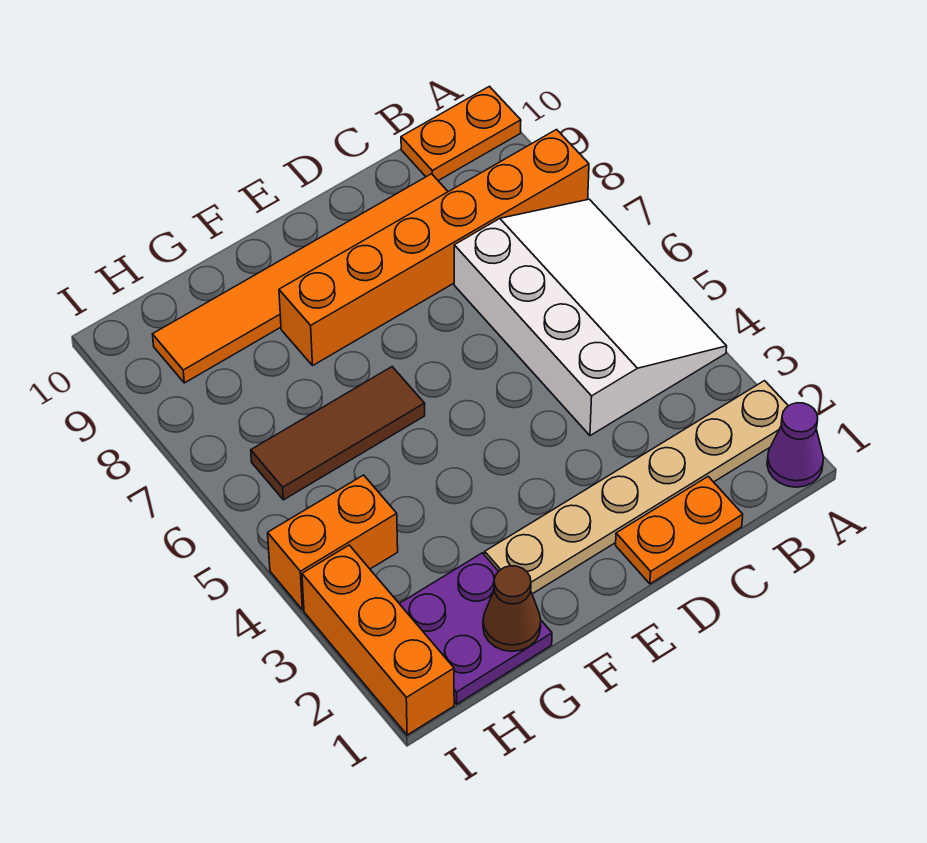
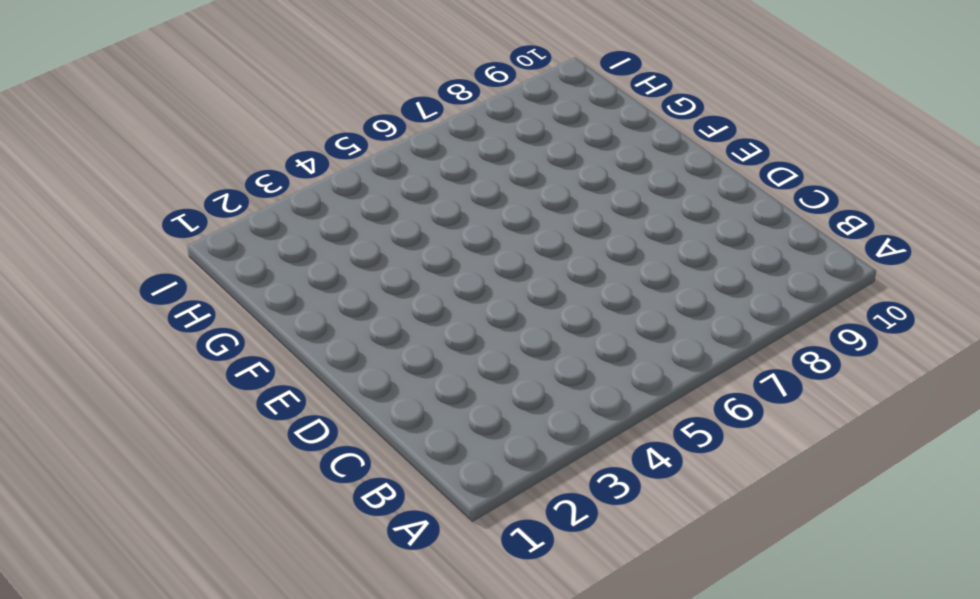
none -> purple cone A1 level 1
none -> tan plate A2:F2 level 1
none -> white slope A4:C7 level 1 top C

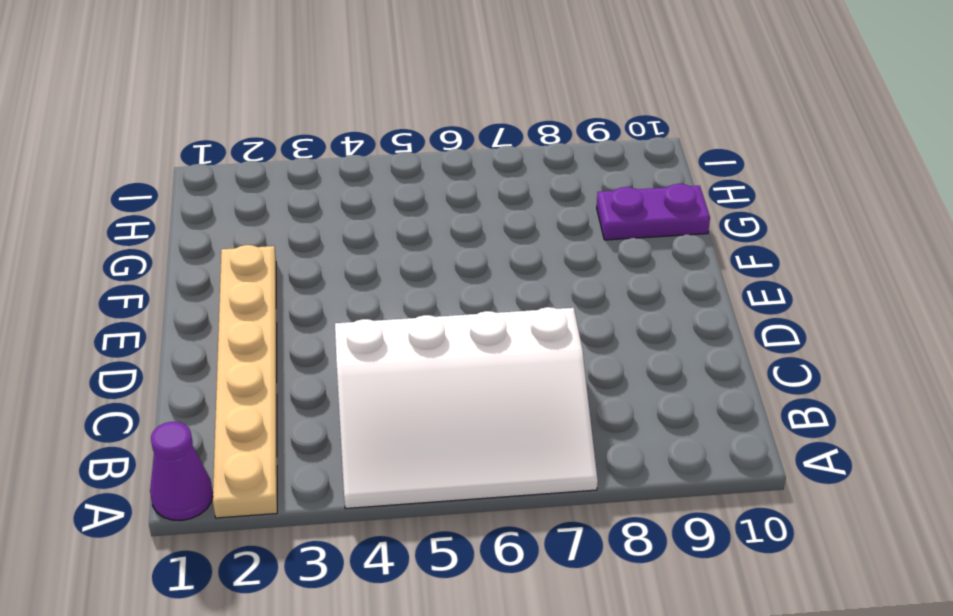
purple plate G9:G10 level 1 -> orange tile C9:H9 level 1
none -> orange brick A8:F8 level 1
none -> orange plate A10:B10 level 1
none -> orange plate C1:D1 level 1

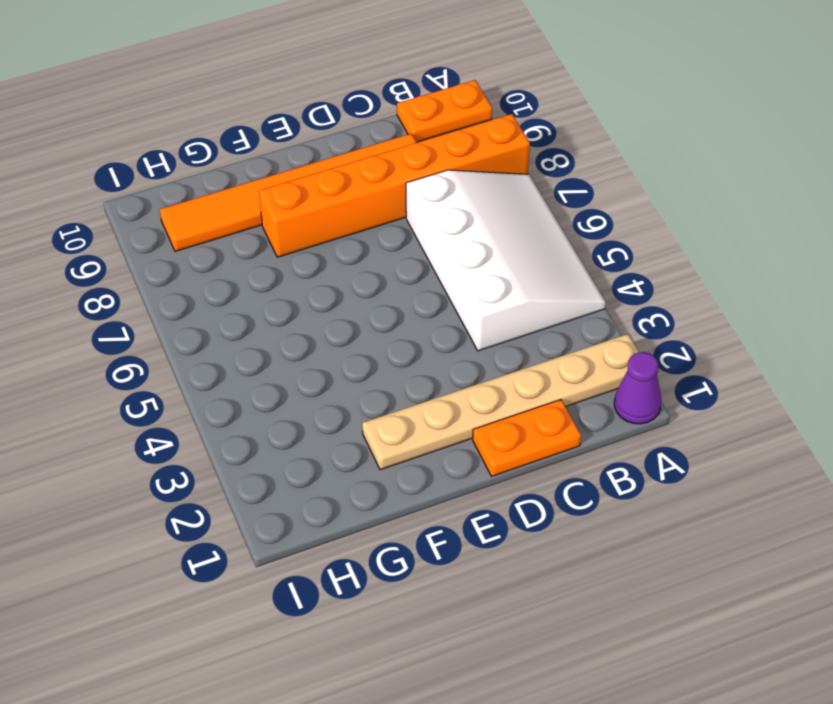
none -> brown tile F6:H6 level 1
none -> purple plate G1:H2 level 1
none -> orange brick H4:I4 level 1

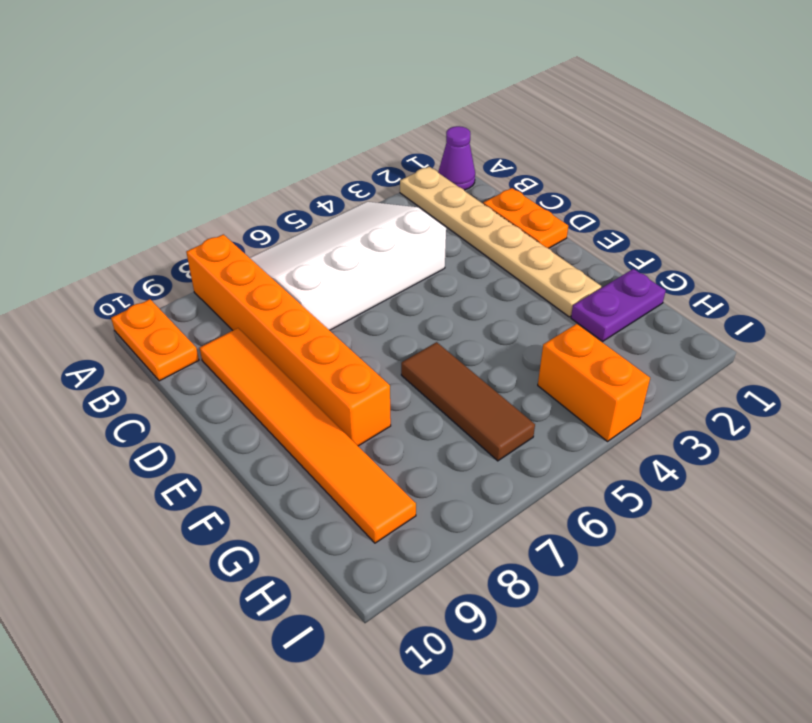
purple plate G1:G2 level 1 -> purple plate G1:H2 level 1
none -> orange brick I1:I3 level 1
none -> brown cone G1 level 2

